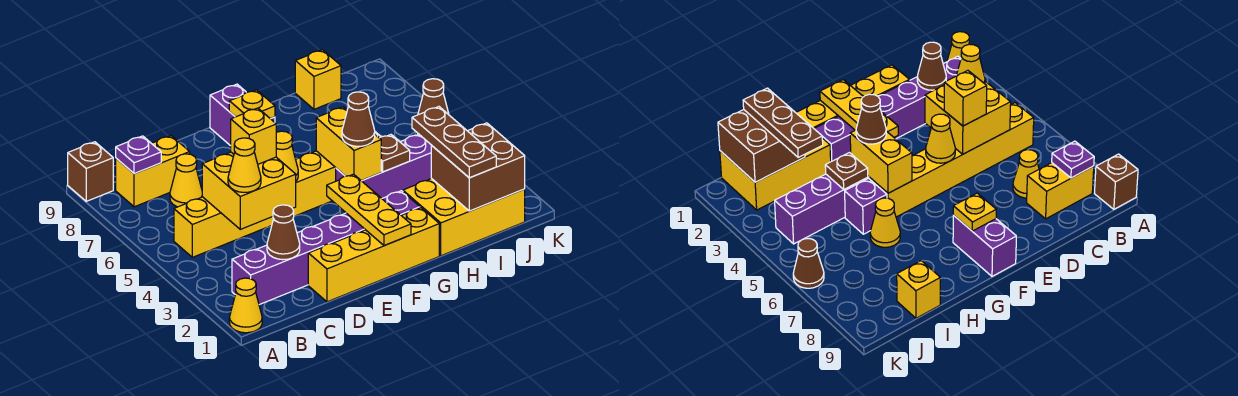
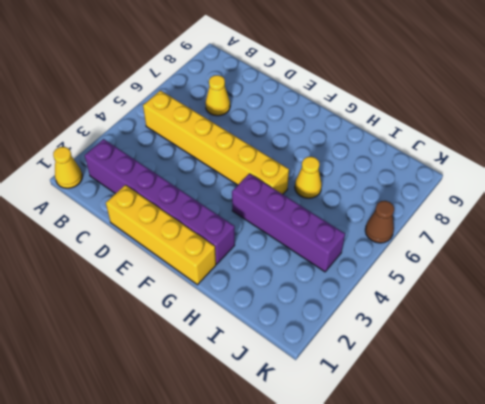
none -> brown brick A9 level 1
none -> yellow brick B8:C8 level 1
none -> purple brick F8:F9 level 1

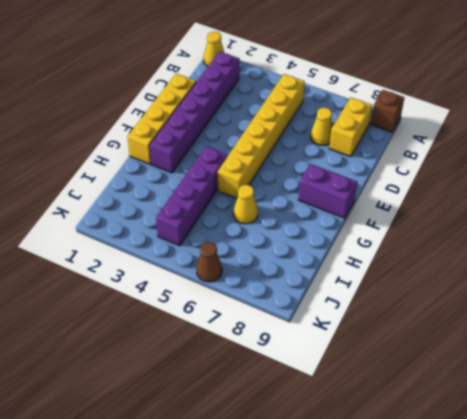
none -> yellow brick H1:J2 level 1
none -> purple brick H5 level 1
none -> yellow brick I9 level 1

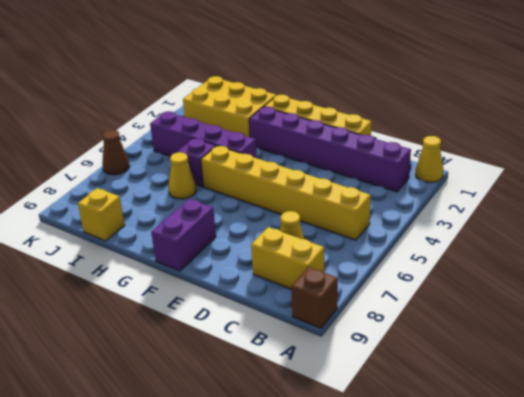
none -> purple plate B8 level 2
none -> brown cone C2 level 2
none -> yellow brick C4:D5 level 2

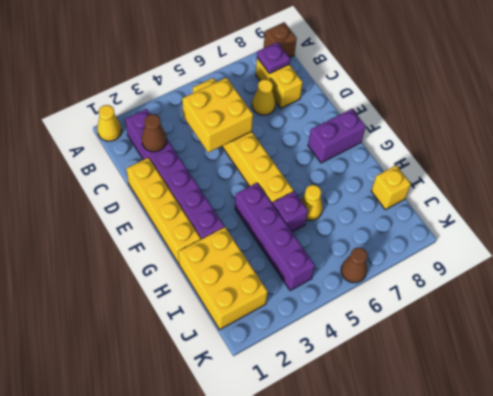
none -> yellow cone E5 level 2
none -> yellow plate F1:F3 level 2
none -> yellow plate F8 level 2

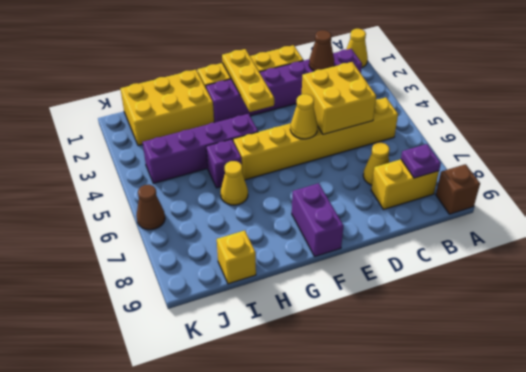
none -> yellow plate F8 level 2
none -> yellow brick G4:G5 level 2
none -> brown plate H4 level 2

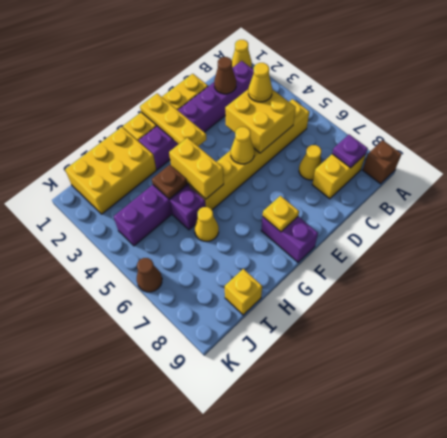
none -> brown brick I1:J2 level 2
none -> yellow brick D5 level 3
none -> brown cone G4 level 3

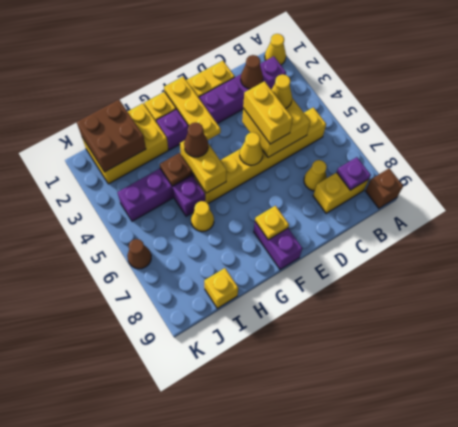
yellow brick D4:D5 level 3 -> yellow brick D5 level 3
none -> brown plate I1:I3 level 3

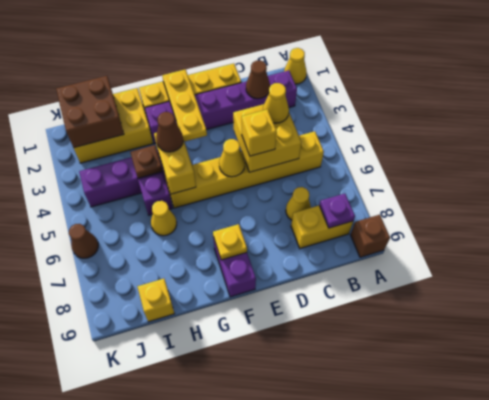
none -> brown plate I1:I3 level 3

